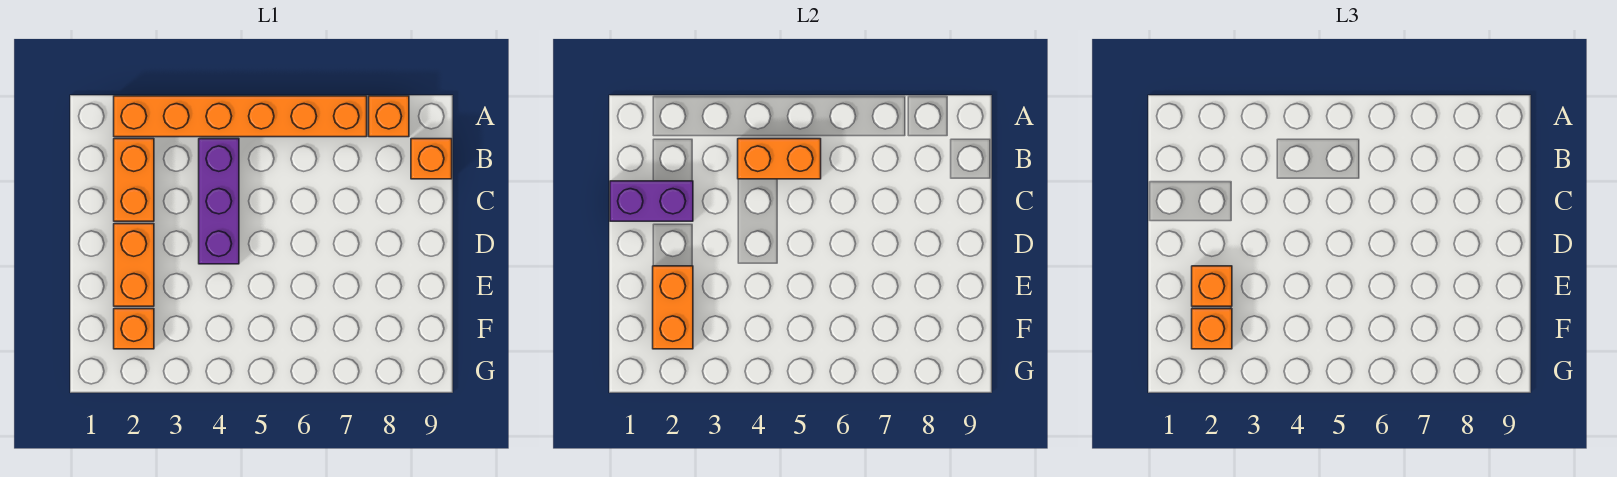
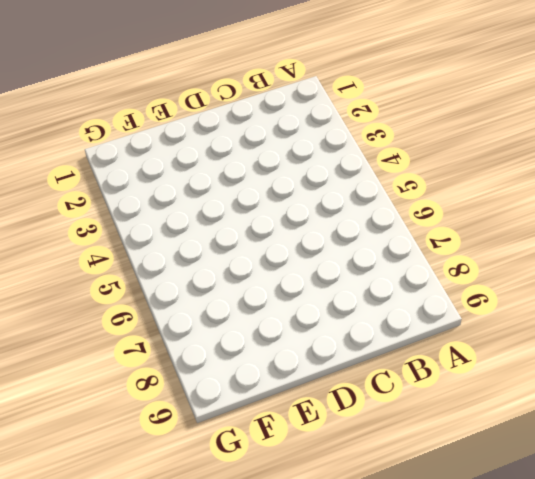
none -> orange brick A2:A7 level 1
none -> orange brick A8 level 1
none -> orange brick B2:C2 level 1

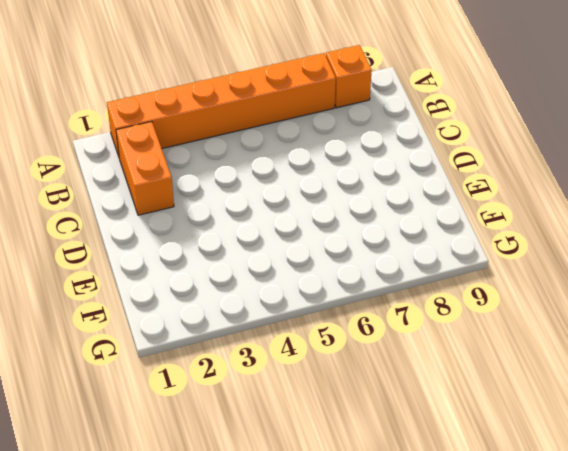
none -> purple brick B4:D4 level 1
none -> orange brick B9 level 1
none -> orange brick D2:E2 level 1

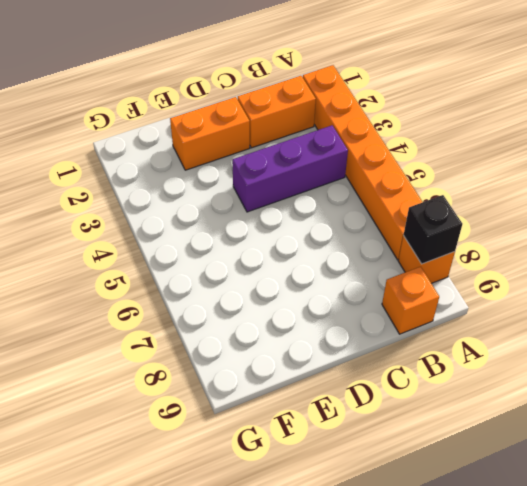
black brick A8 level 2 -> none
none -> orange brick F2 level 1
none -> orange brick B4:B5 level 2
none -> purple brick C1:C2 level 2

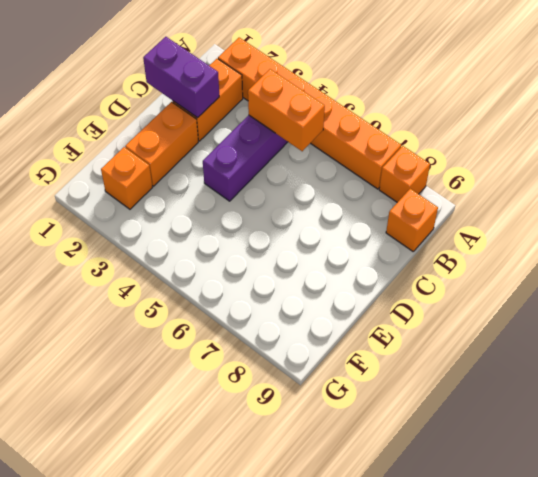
none -> orange brick E2:F2 level 2
none -> orange brick E2 level 3
none -> orange brick F2 level 3

